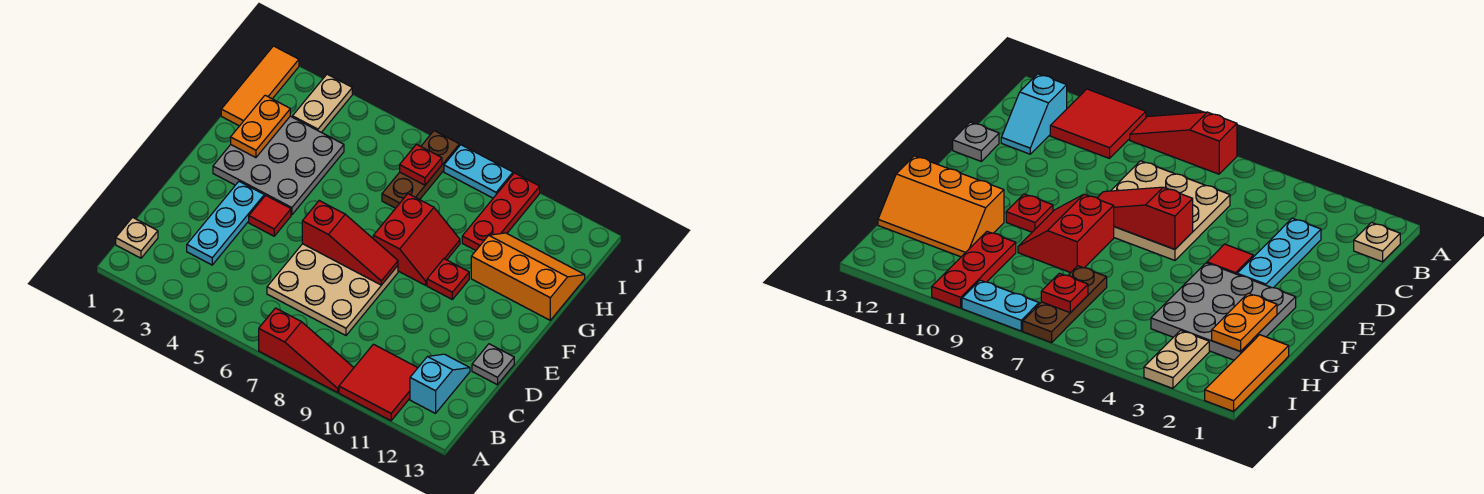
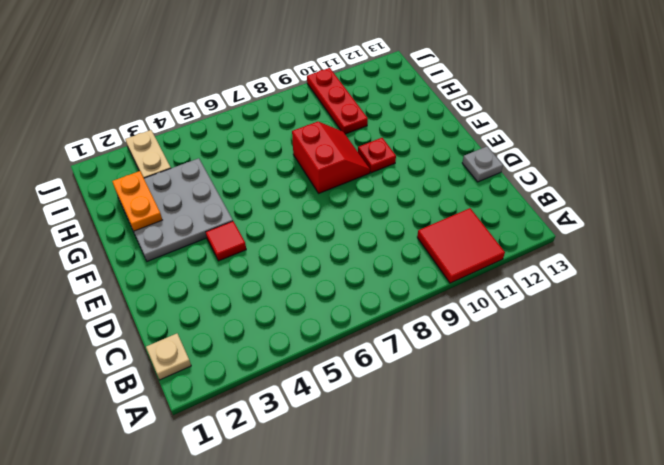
none -> red slope A7:A9 level 1 top 7
none -> cyan slope B12:C12 level 1 top B
none -> cyan plate C3:E3 level 1

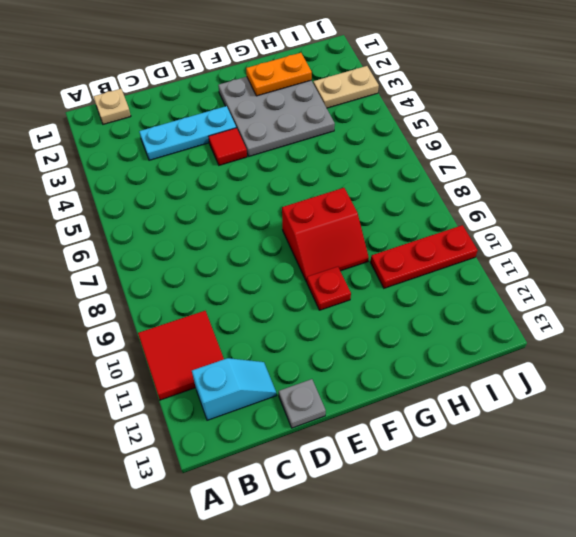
none -> red slope A7:A9 level 1 top 7
none -> tan plate C6:E8 level 1
none -> orange slope G11:H13 level 1 top G

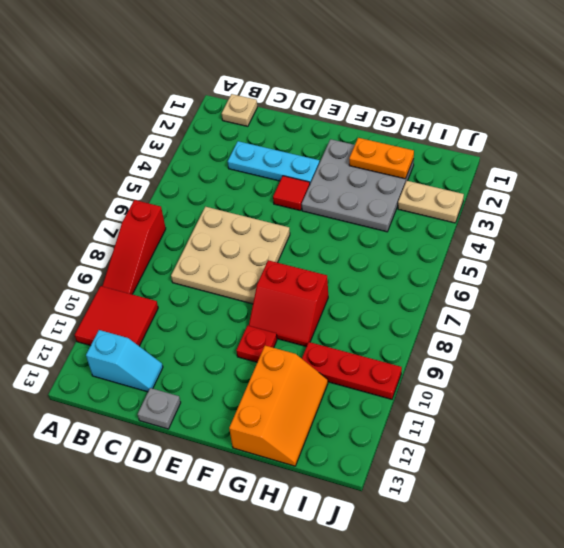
none -> orange tile H1:J1 level 1
none -> brown plate H7:J7 level 1
none -> cyan plate J8:J9 level 1

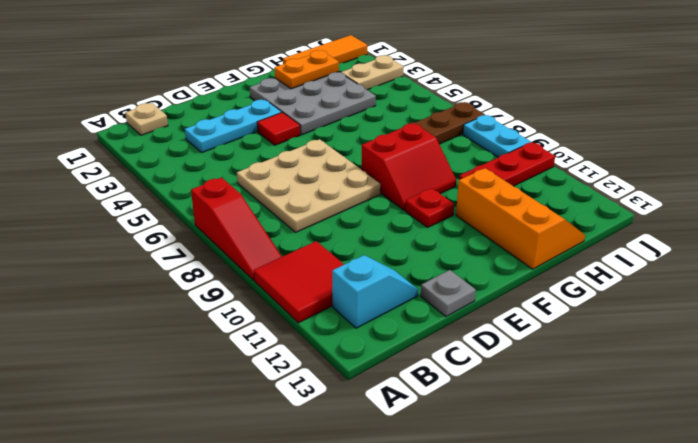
none -> red slope E6:E8 level 2 top 6
none -> red plate I7 level 2

